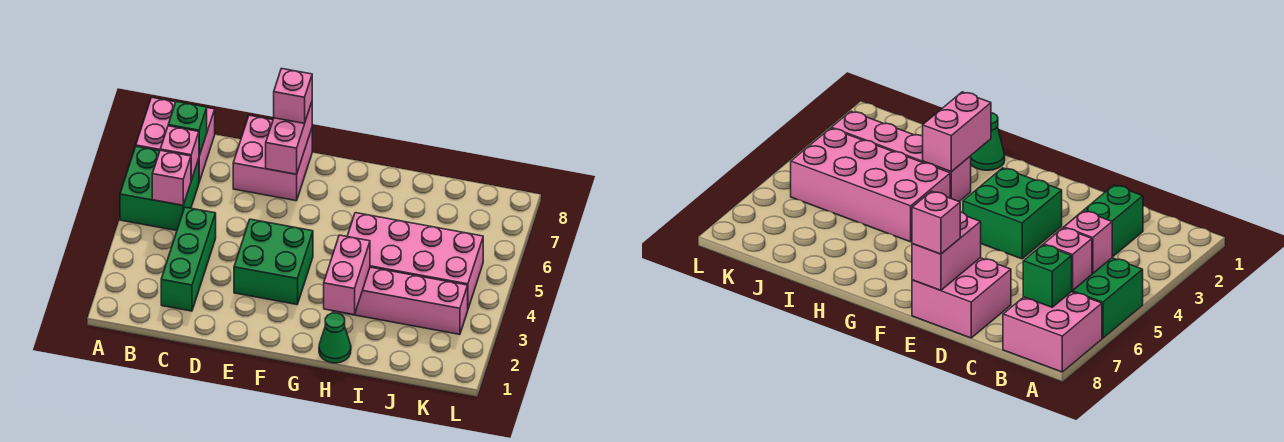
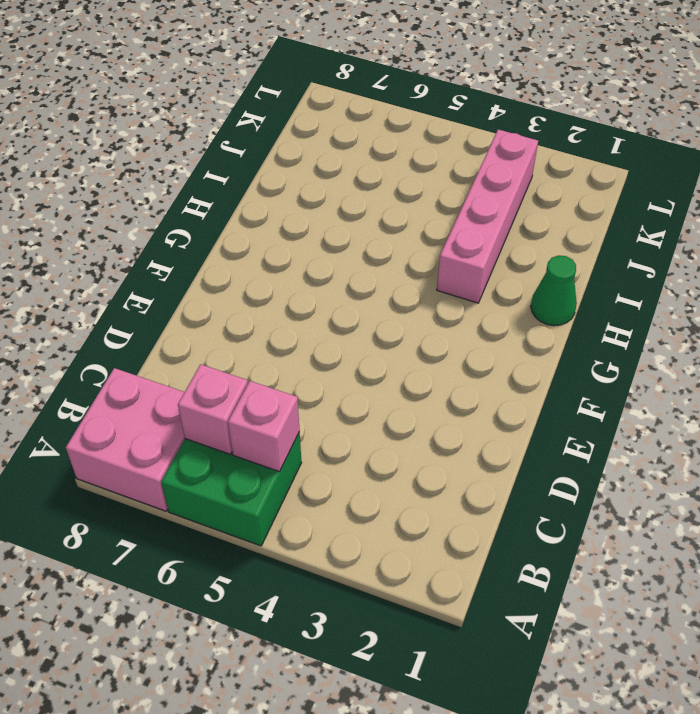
none -> green brick C2:C4 level 1
none -> pink brick D7:E8 level 1
none -> green brick E3:F4 level 1

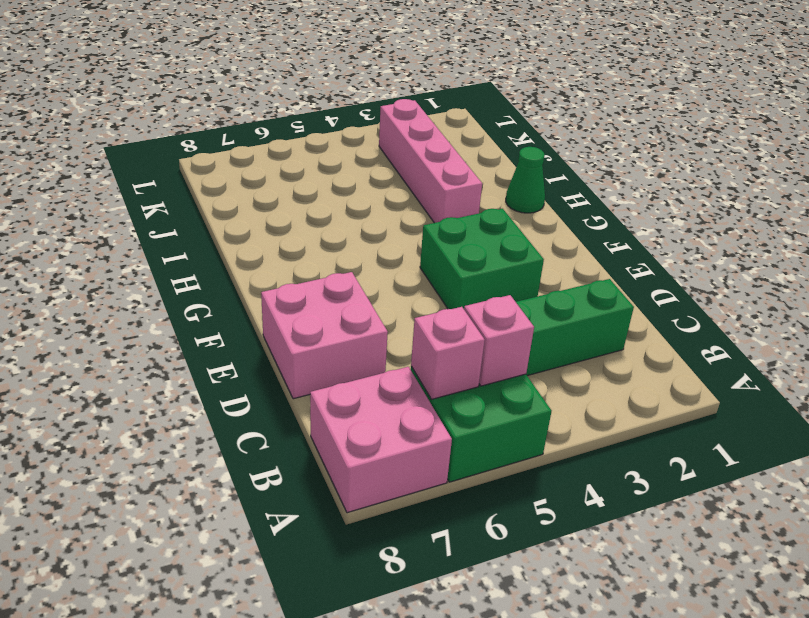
none -> pink brick H4:K5 level 1
none -> green brick B7 level 2
none -> pink brick E7:E8 level 2

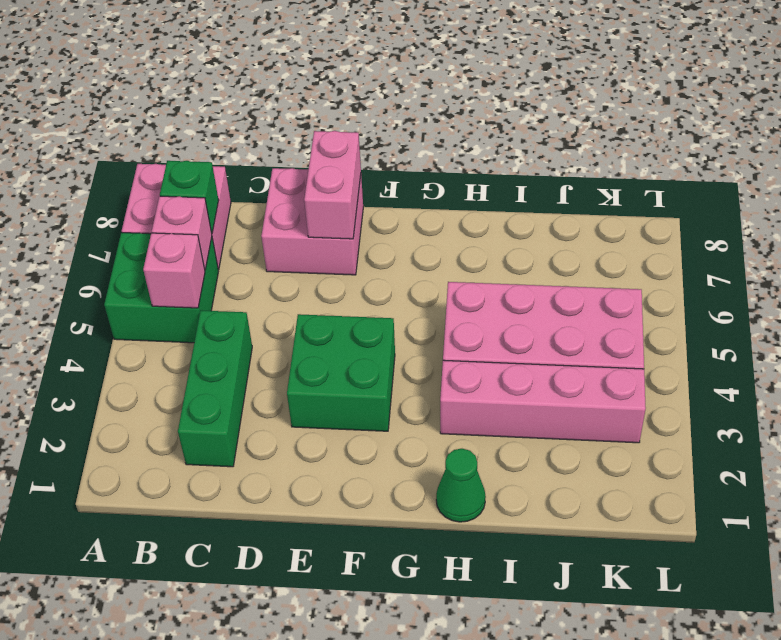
none -> pink brick H2:H3 level 2
none -> pink brick E8 level 3

